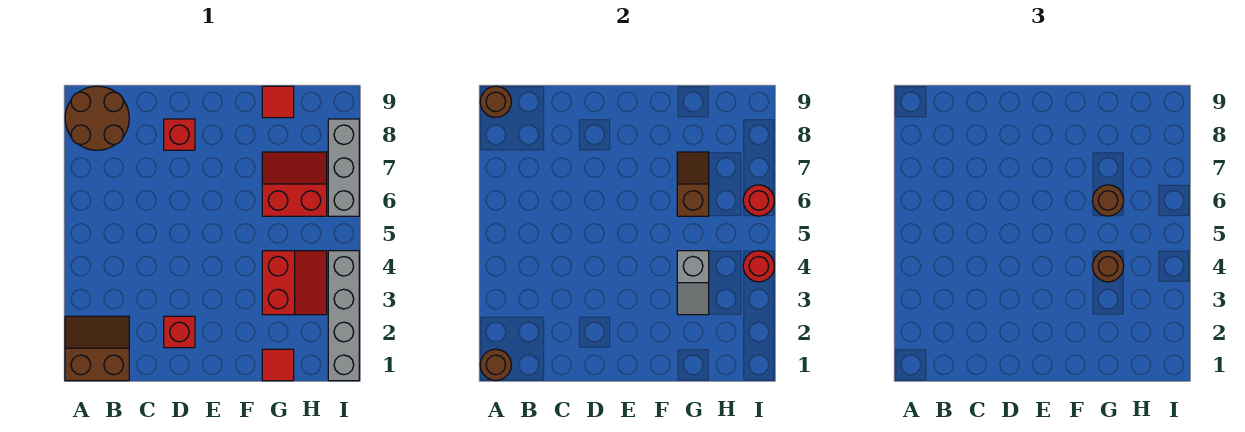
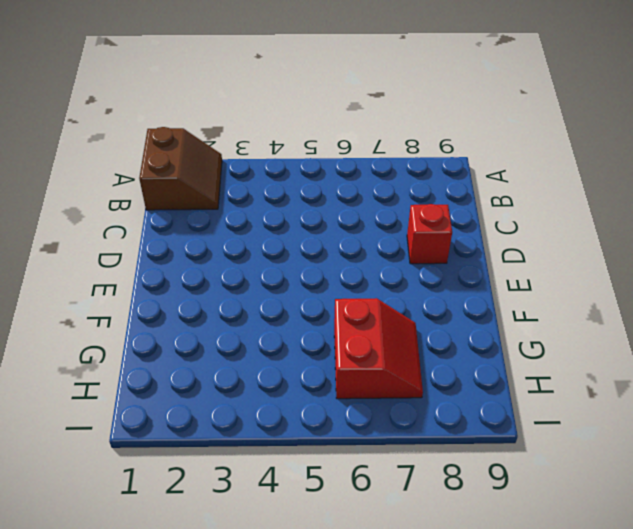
none -> brown round brick A8:B9 level 1
none -> red brick D2 level 1
none -> red tile G1 level 1

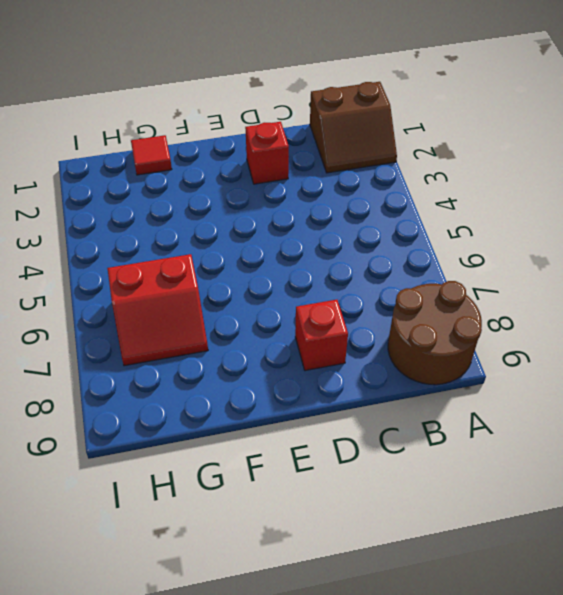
none -> red slope G3:H4 level 1 top G
none -> red tile G9 level 1
none -> grey brick I1:I4 level 1

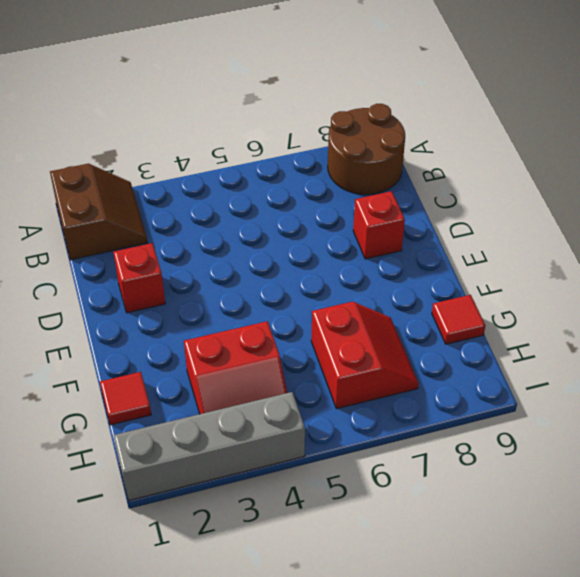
none -> grey brick I6:I8 level 1
none -> brown round brick A1 level 2
none -> brown round brick A9 level 2

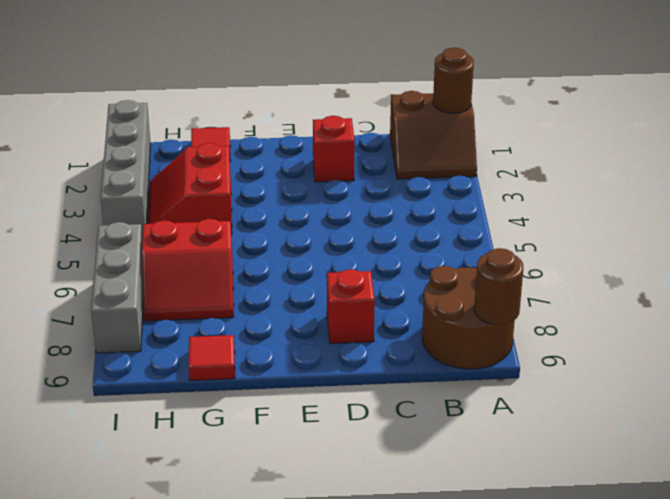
none -> grey slope G3:G4 level 2 top 4
none -> brown slope G6:G7 level 2 top 6
none -> red round brick I4 level 2

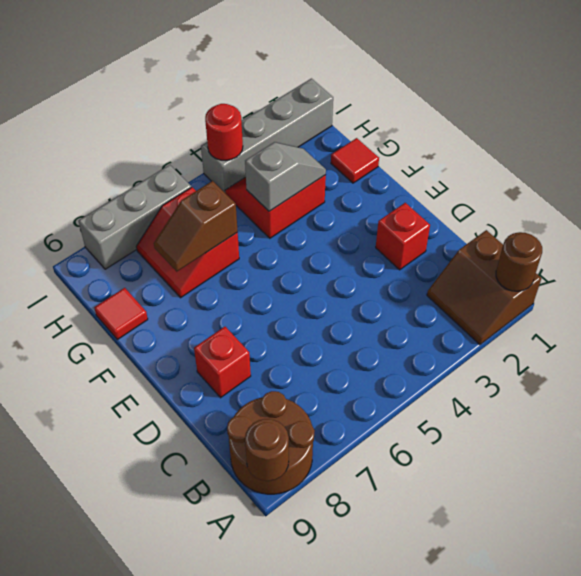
none -> red round brick I6 level 2
none -> brown round brick G4 level 3
none -> brown round brick G6 level 3

